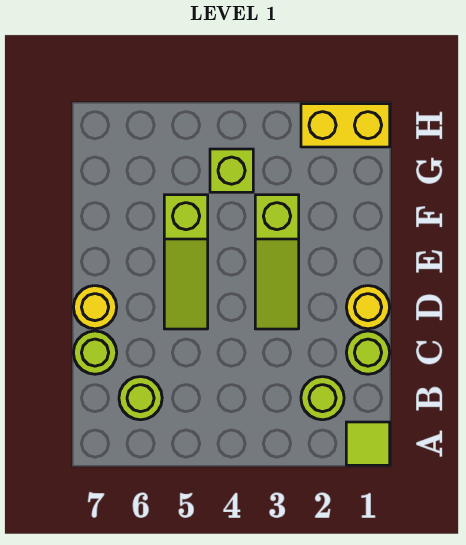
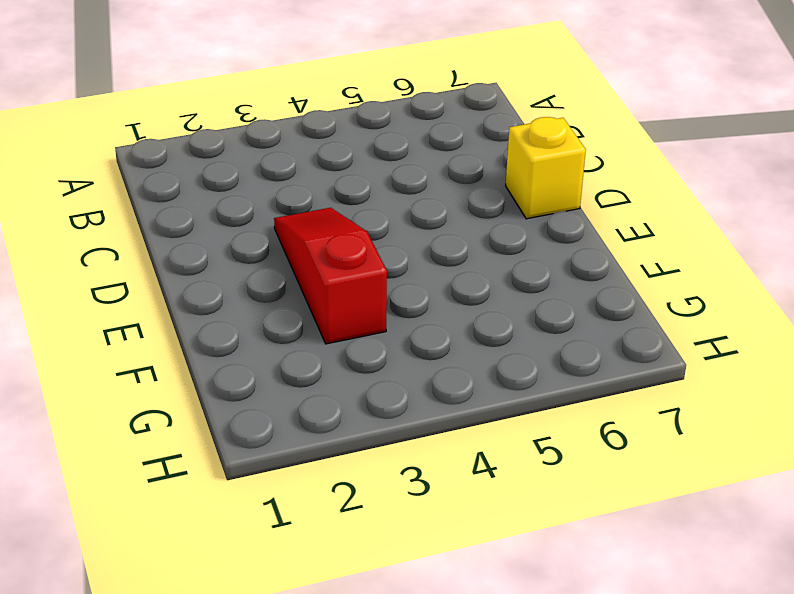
red slope D3:F3 level 1 top F -> lime slope D3:F3 level 1 top F
yellow brick D7 level 1 -> yellow round brick D7 level 1
none -> lime tile A1 level 1
none -> lime round brick B2 level 1

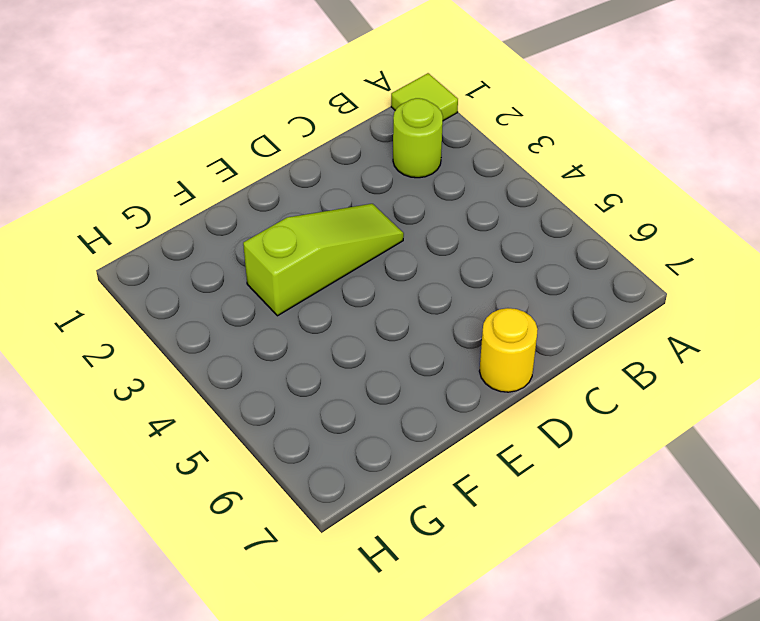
none -> lime round brick B6 level 1
none -> lime round brick C1 level 1

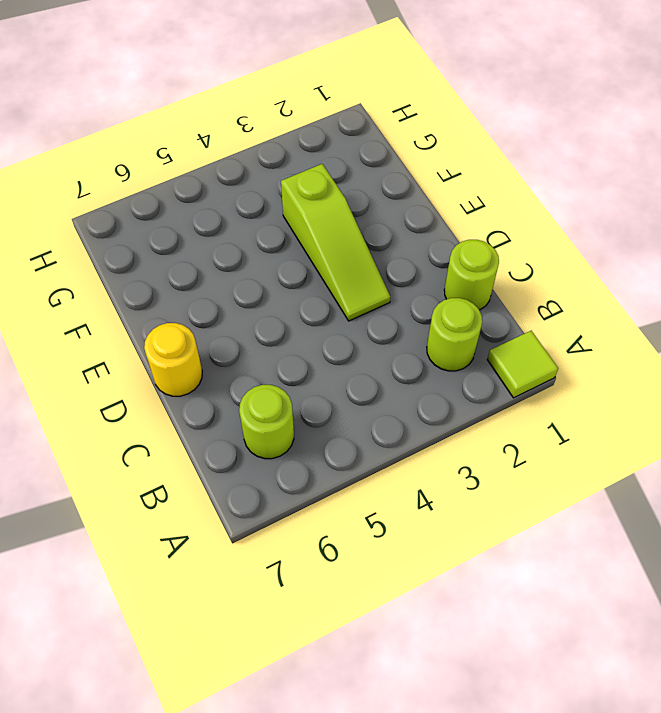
none -> lime round brick C7 level 1
none -> yellow round brick D1 level 1

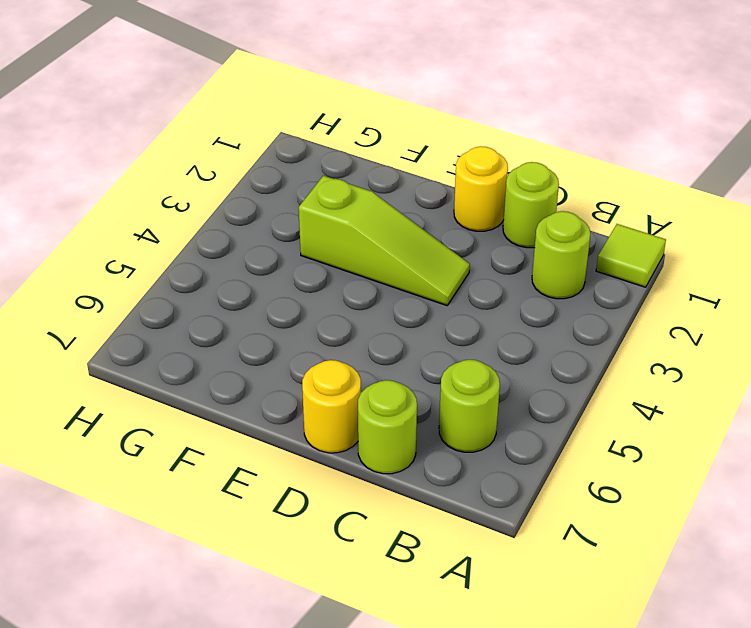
none -> lime slope D5:F5 level 1 top F
none -> lime brick G4 level 1

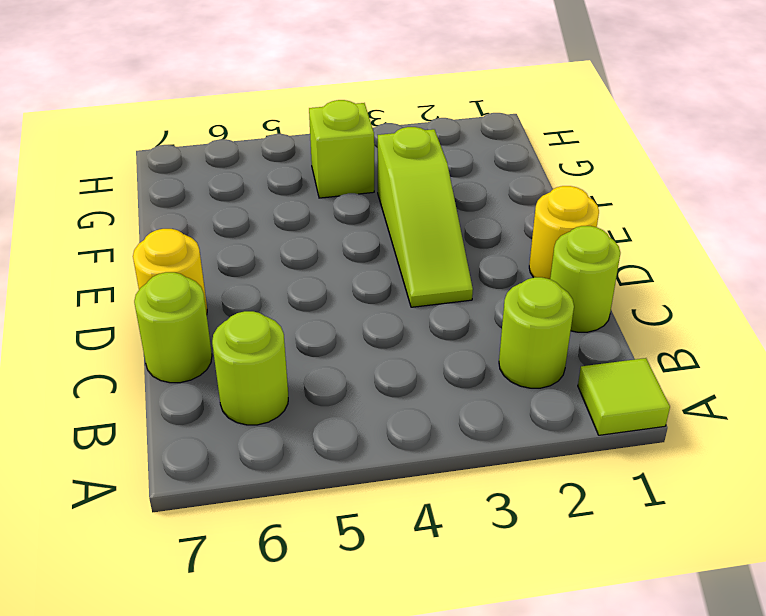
none -> lime slope D5:F5 level 1 top F
none -> yellow brick H1:H2 level 1

